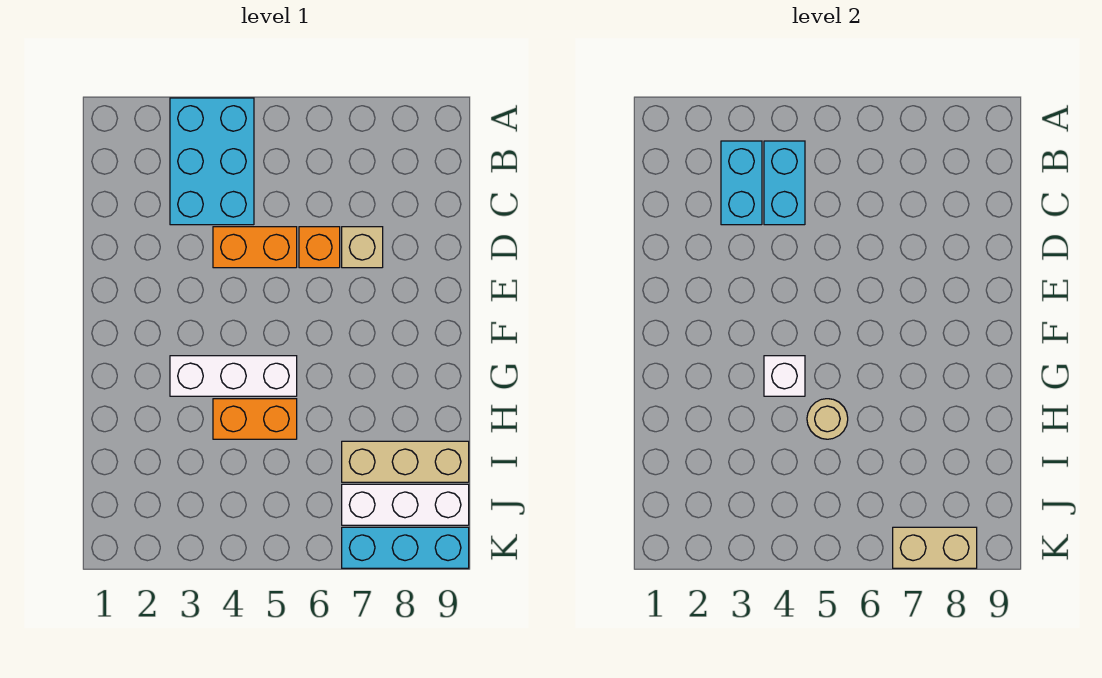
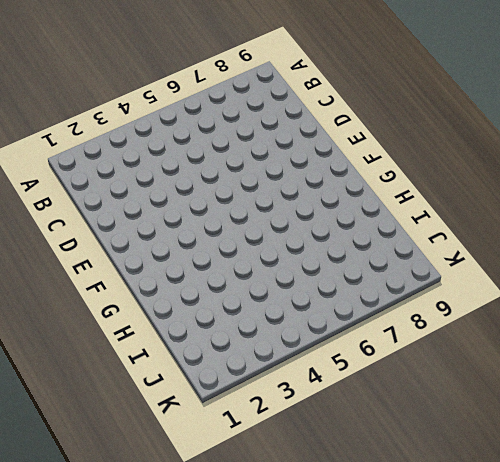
none -> cyan brick A3:C4 level 1
none -> orange brick D4:D5 level 1
none -> orange brick D6 level 1

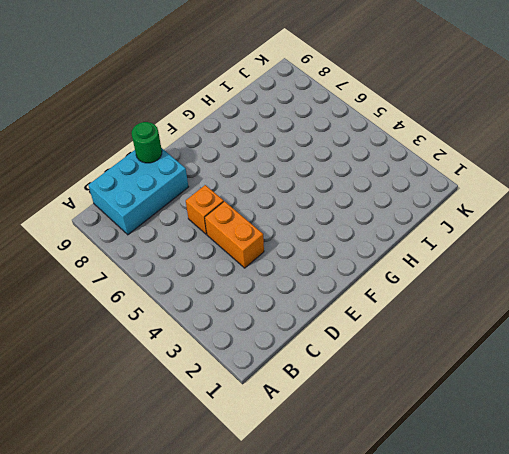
cyan brick B8:D9 level 1 -> cyan brick A3:C4 level 1
green round brick D9 level 2 -> none
none -> tan brick D7 level 1
none -> white brick G3:G5 level 1
none -> orange brick H4:H5 level 1

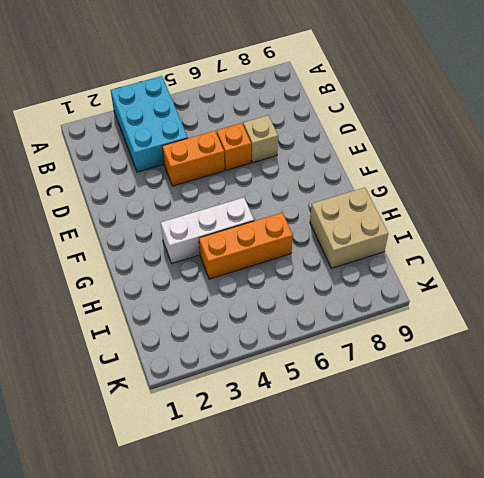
orange brick H4:H6 level 1 -> orange brick H4:H5 level 1
tan brick H8:I9 level 1 -> tan brick I7:I9 level 1
none -> white brick J7:J9 level 1
none -> cyan brick K7:K9 level 1
none -> cyan brick B3:C3 level 2

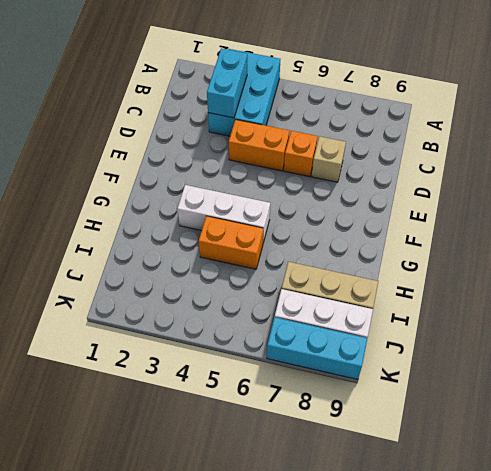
none -> cyan brick B4:C4 level 2
none -> white brick G4 level 2
none -> tan round brick H5 level 2

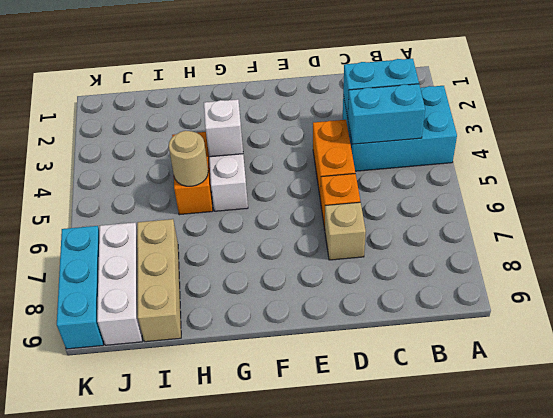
none -> tan brick K7:K8 level 2

